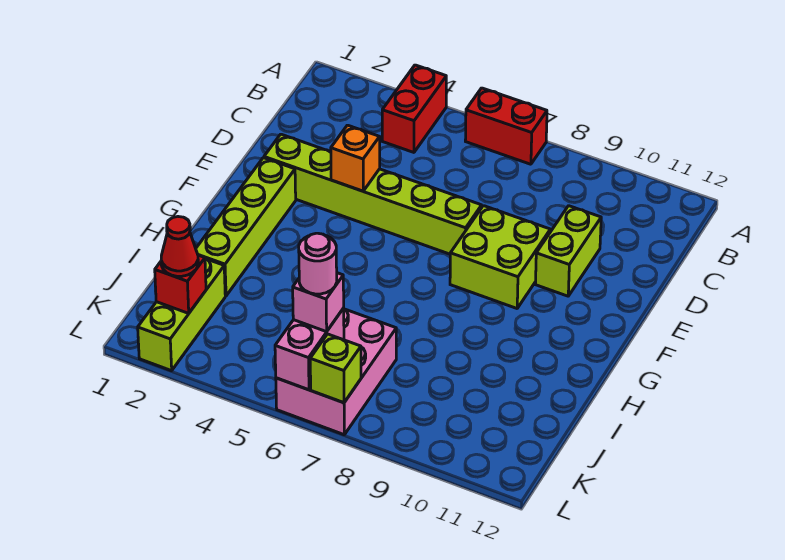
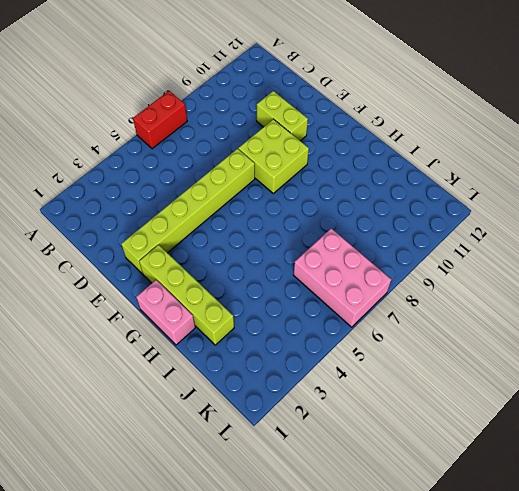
pink brick G1:H1 level 1 -> pink brick K6:L6 level 2
none -> red brick A4:B4 level 1
none -> lime brick J2:L2 level 1
none -> orange brick E4 level 2

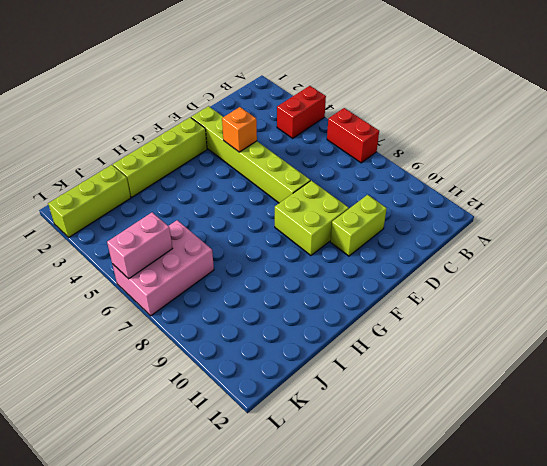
none -> red brick K2 level 2
none -> lime brick L7 level 2
none -> red cone K2 level 3

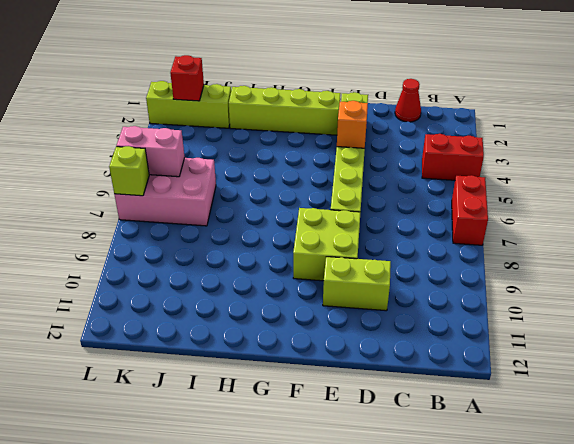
red cone C1 level 1 -> red cone K2 level 3
none -> pink brick K6 level 3
none -> pink round brick K6 level 4

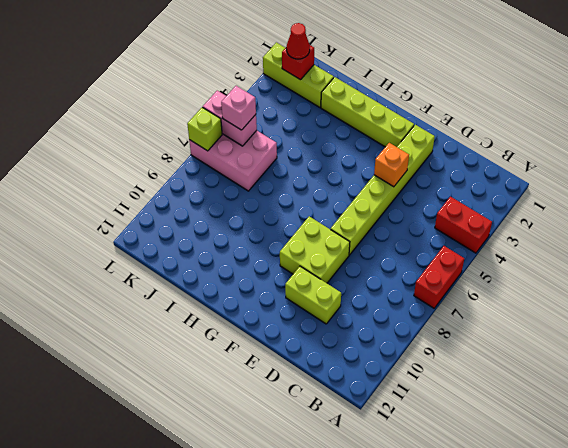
none -> pink round brick K6 level 4

